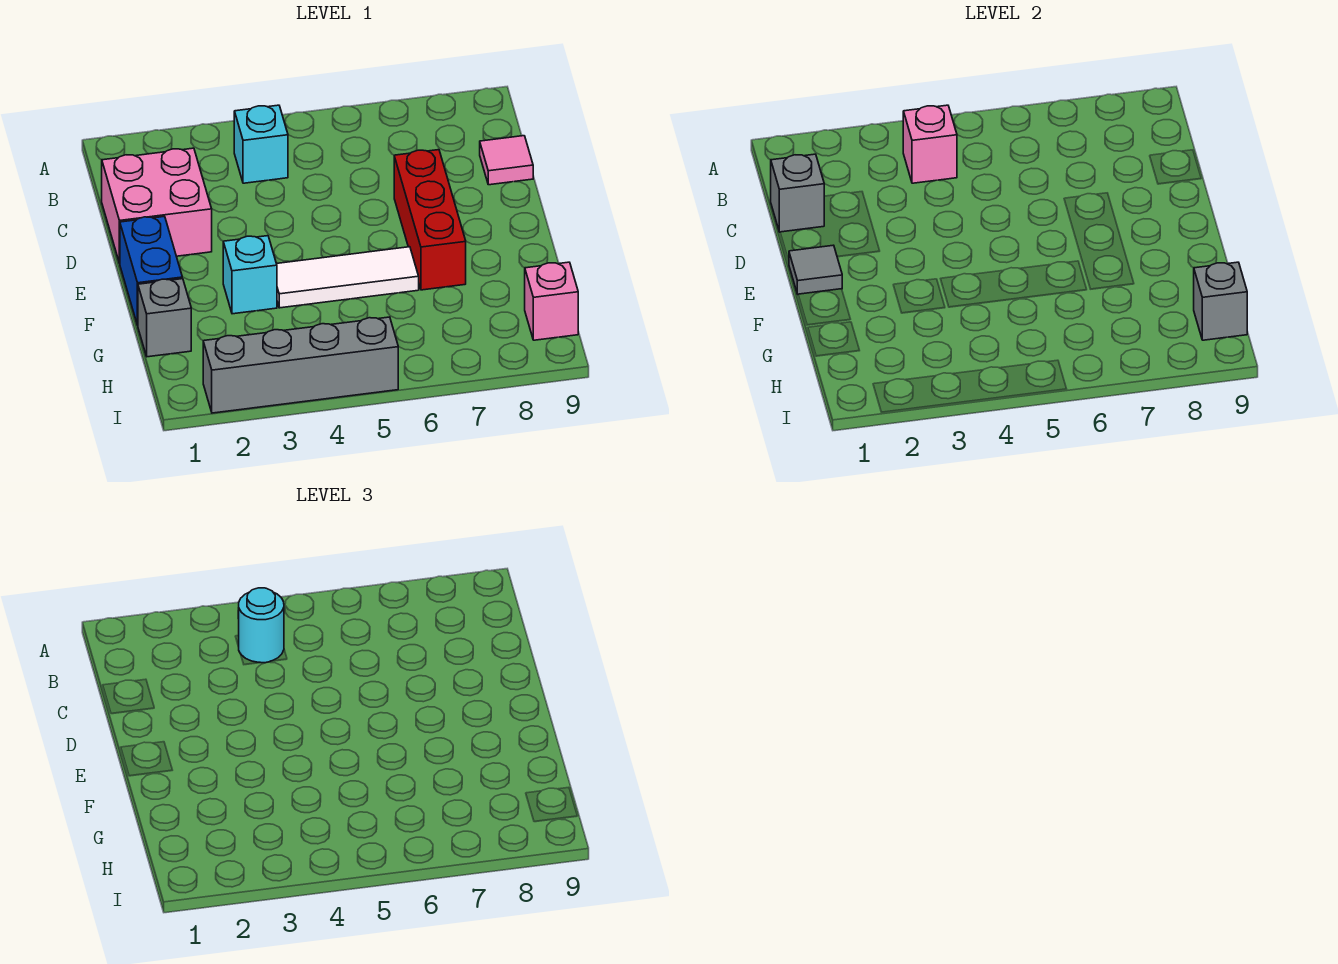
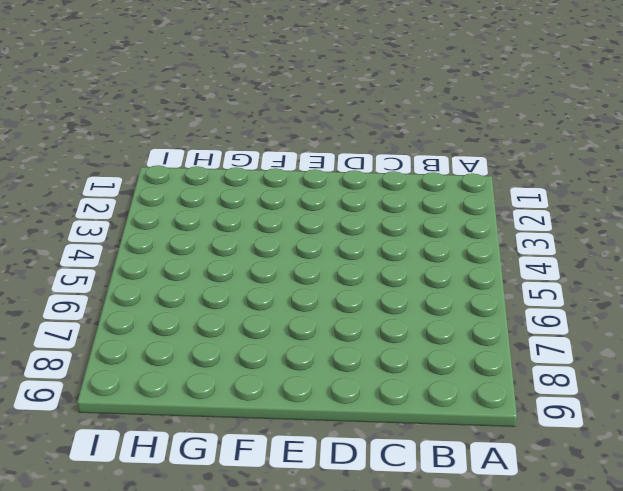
none -> cyan brick B4 level 1
none -> pink brick C1:D2 level 1
none -> pink tile C9 level 1

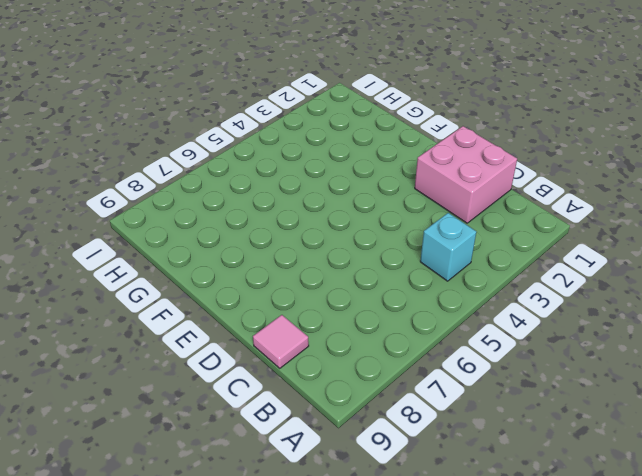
none -> red brick D7:F7 level 1
none -> blue brick E1:F1 level 1
none -> cyan brick F3 level 1

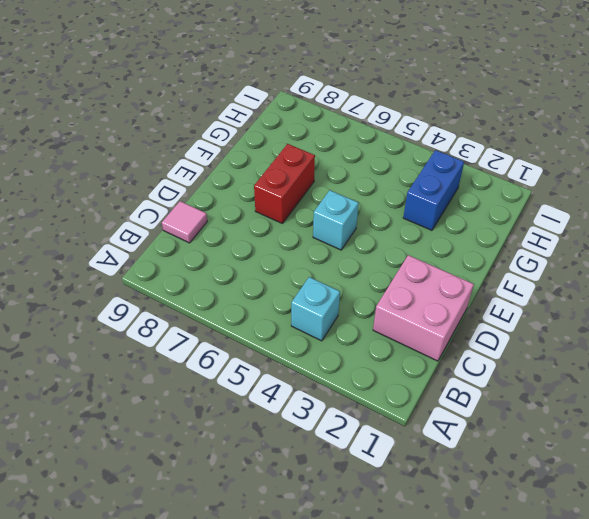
cyan brick E5 level 1 -> cyan brick F3 level 1
red brick E7:F7 level 1 -> red brick D7:F7 level 1
blue brick G3:H3 level 1 -> blue brick E1:F1 level 1
none -> white tile F4:F6 level 1
none -> grey brick G1 level 1
none -> pink brick H9 level 1

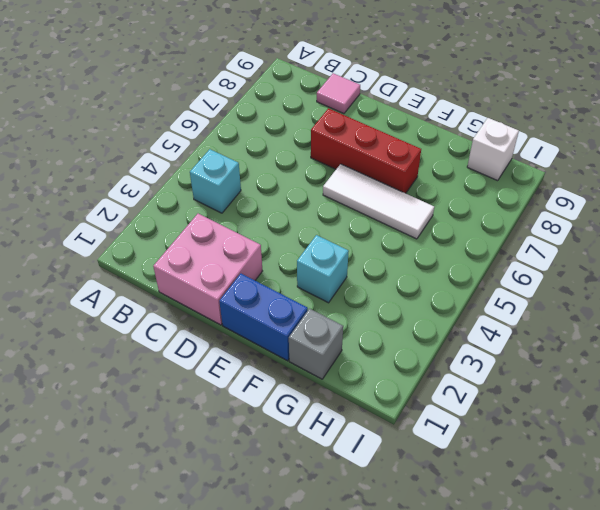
white tile E6:G6 level 1 -> white tile F4:F6 level 1
white brick H9 level 1 -> pink brick H9 level 1
none -> grey brick I2:I5 level 1
none -> pink brick B4 level 2
none -> grey brick C1 level 2

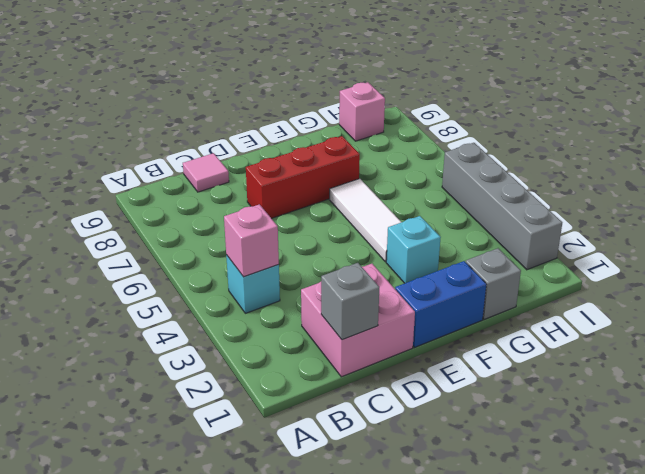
none -> grey tile E1 level 2
none -> grey brick H9 level 2
none -> cyan round brick B4 level 3

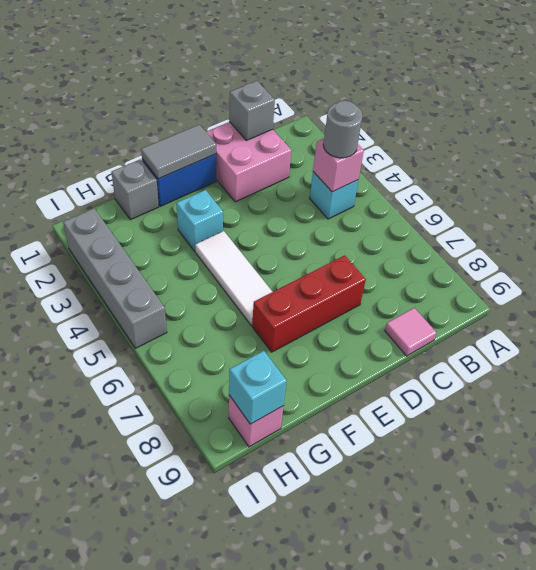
grey round brick B4 level 3 -> cyan round brick B4 level 3
grey tile E1:F1 level 2 -> grey tile E1 level 2
cyan brick H9 level 2 -> grey brick H9 level 2

